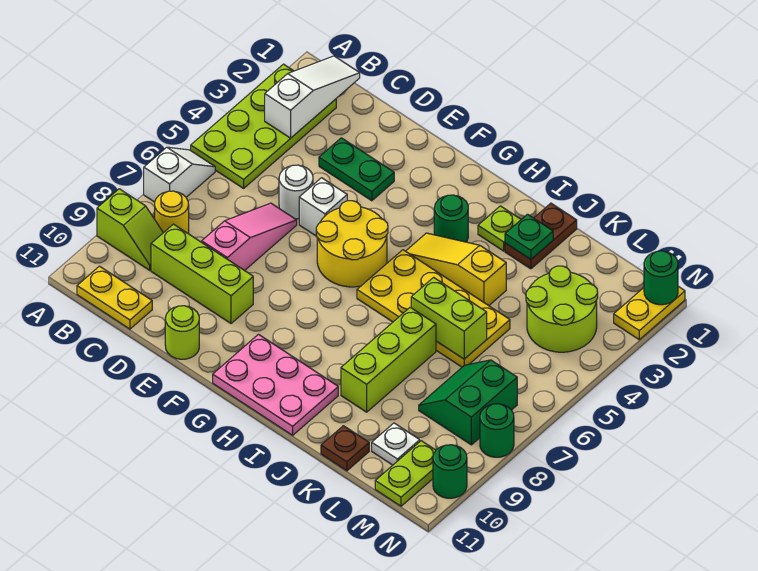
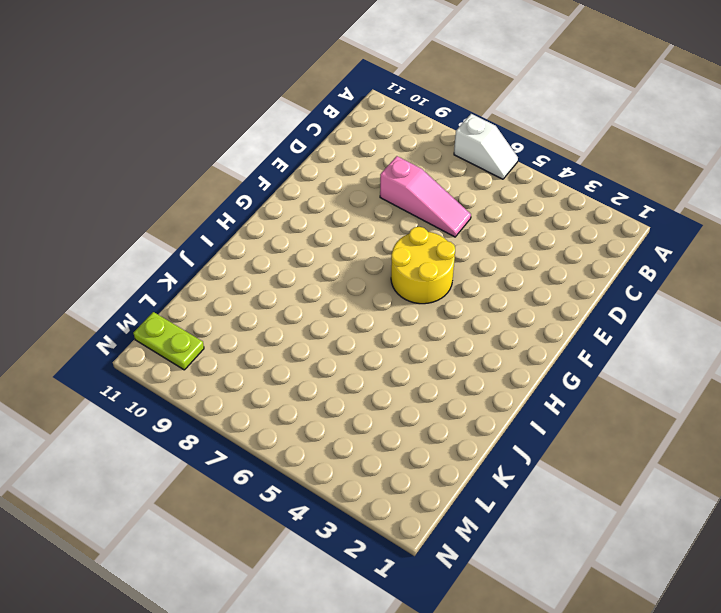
none -> lime plate A2:B5 level 1
none -> lime slope A9:B9 level 1 top A
none -> yellow round brick B8 level 1
none -> yellow plate B11:C11 level 1

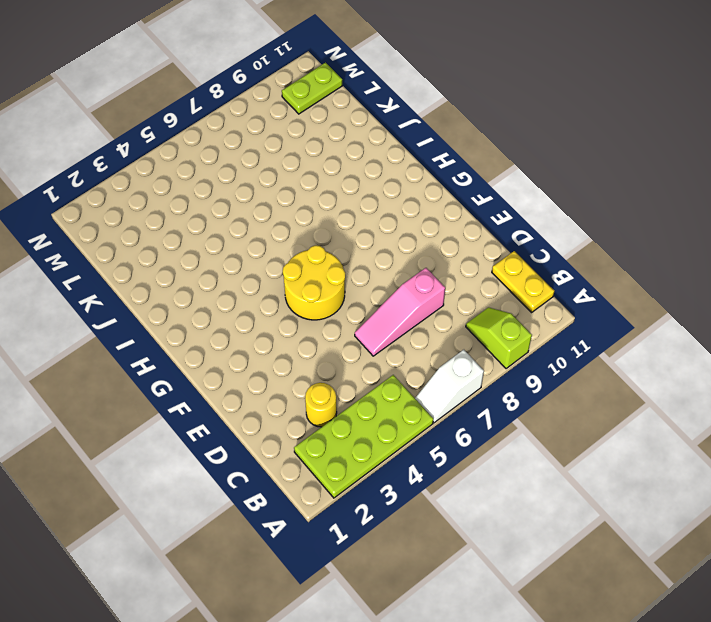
yellow round brick C3 level 1 -> yellow round brick B8 level 1
none -> lime brick C9:E9 level 1
none -> green plate D3:E3 level 1
none -> white round brick D5 level 1
none -> white brick E5 level 1

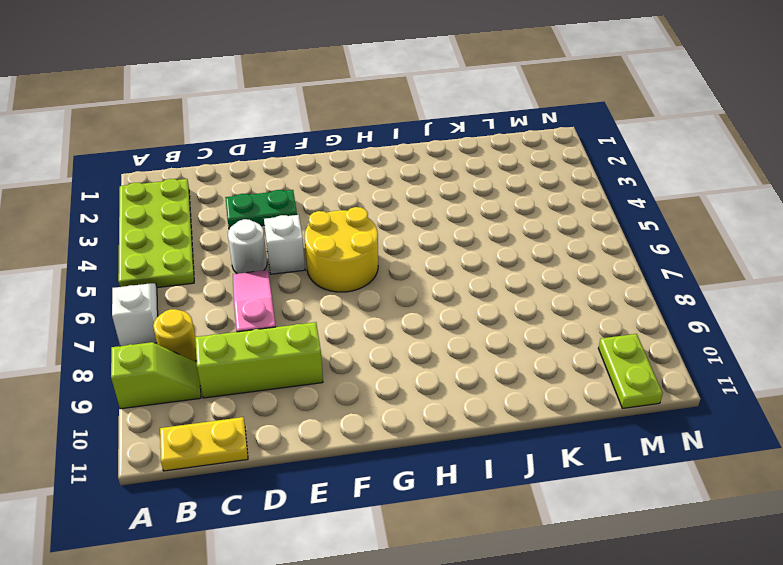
none -> lime round brick E11 level 1
none -> pink plate G10:I11 level 1
none -> green round brick H3 level 1
none -> yellow slope H4:J4 level 1 top J

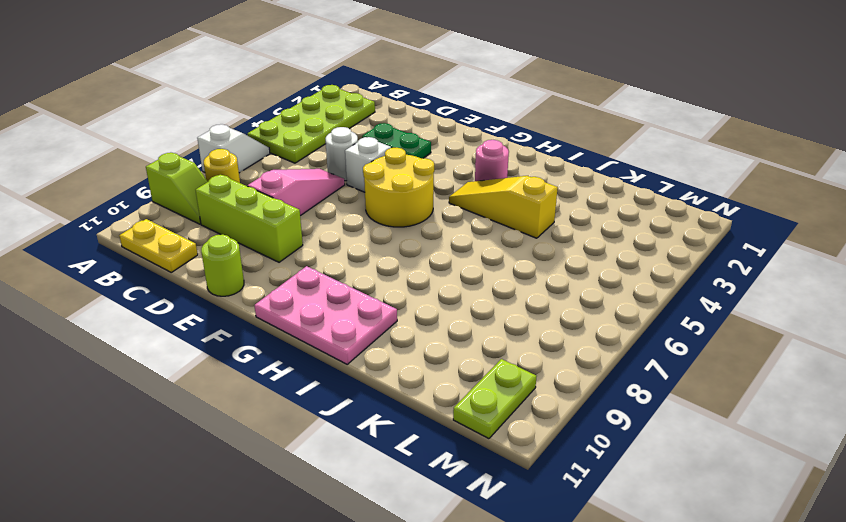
pink round brick H3 level 1 -> green round brick H3 level 1
none -> yellow plate H5:K6 level 1
none -> lime plate I2 level 1
none -> brown plate J1:J2 level 1
none -> lime brick J7:J9 level 1

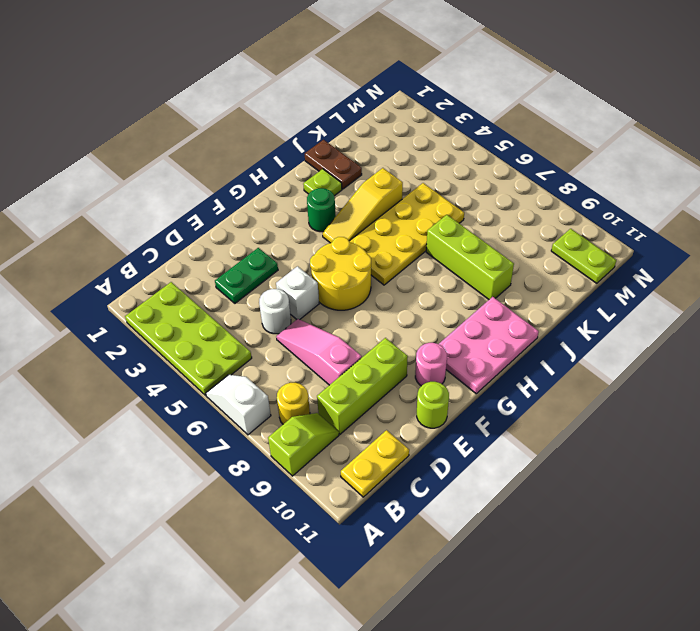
pink round brick F10 level 1 -> none
none -> brown plate K11 level 1
none -> lime round brick L3:M4 level 1
none -> green slope L7:M8 level 1 top M
none -> white plate L10 level 1

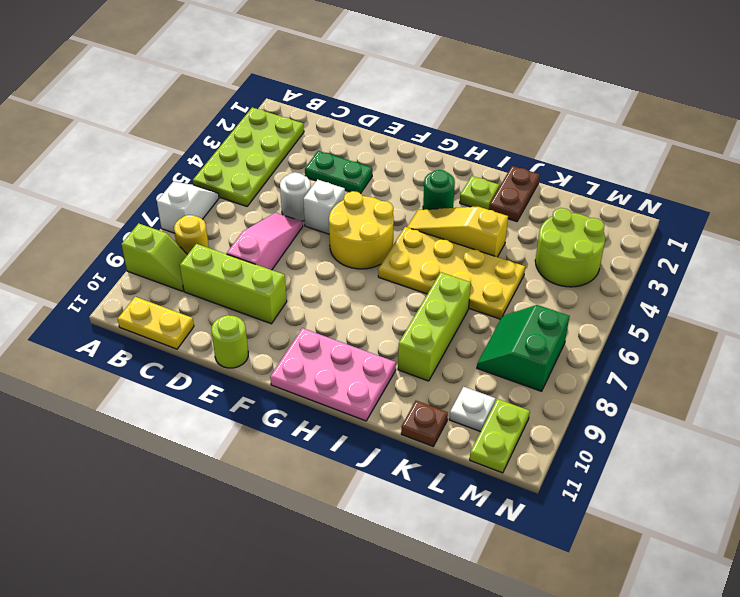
none -> yellow plate N1:N2 level 1
none -> green round brick N8 level 1
none -> green round brick N10 level 1
none -> white slope B1:B3 level 2 top 3

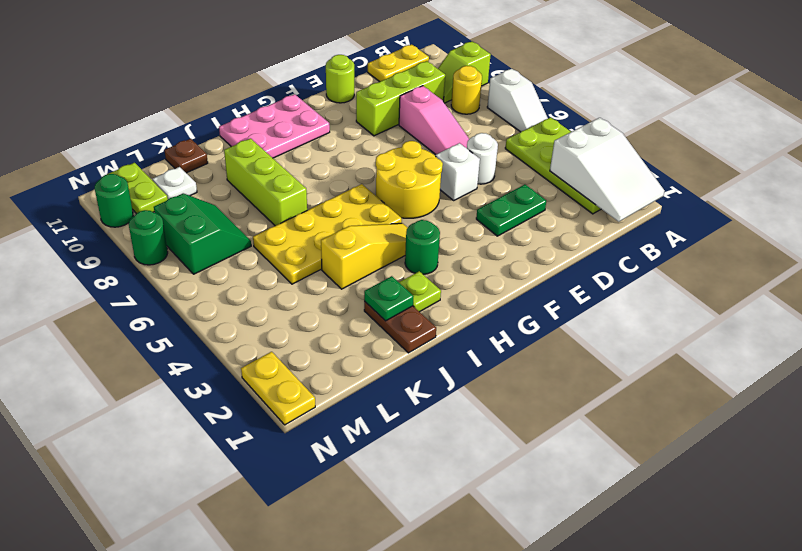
white slope A1:B3 level 2 top 3 -> white slope B1:B3 level 2 top 3
none -> lime round brick L3:M4 level 1
none -> lime brick J6:K6 level 2
none -> green round brick N1 level 2

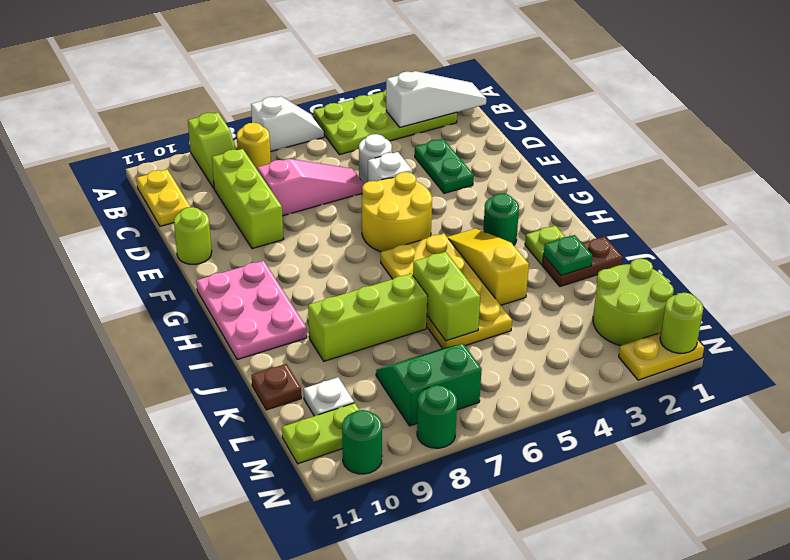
lime round brick L1:M2 level 1 -> lime round brick L3:M4 level 1
lime round brick N1 level 2 -> green round brick N1 level 2

